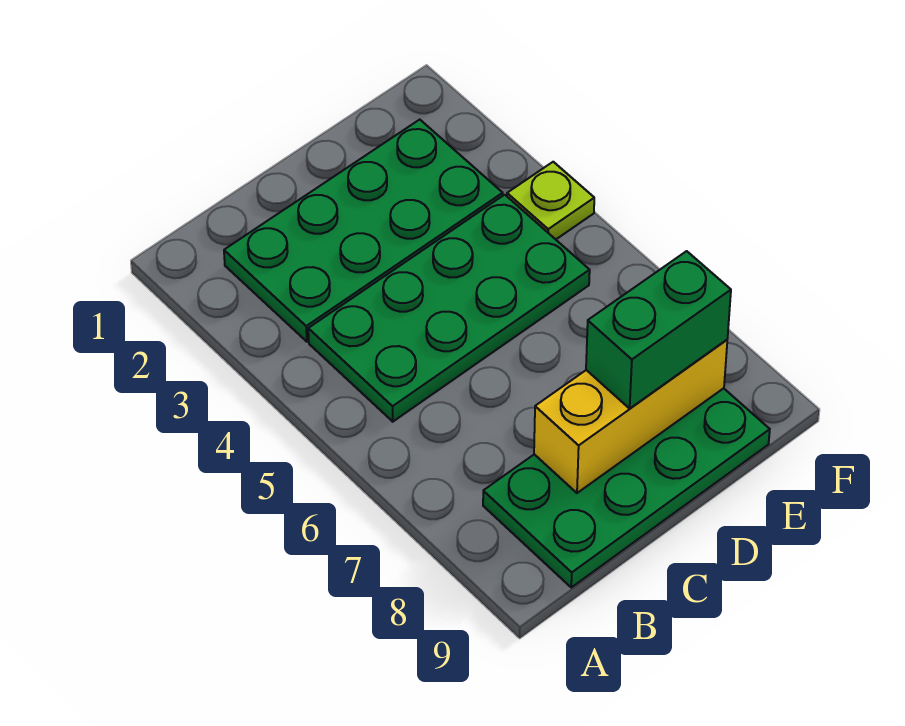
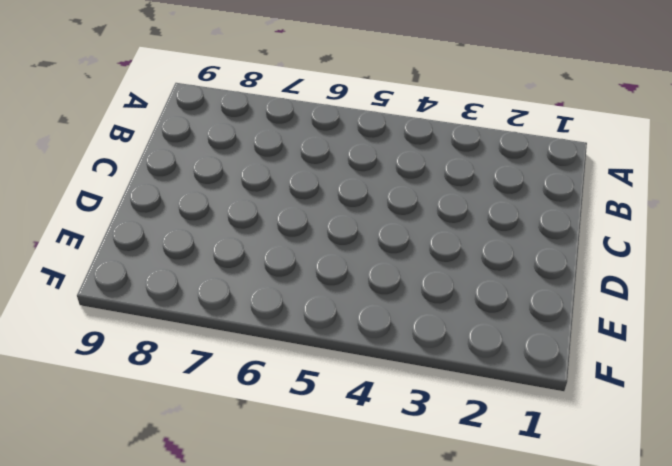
none -> green plate B2:E3 level 1
none -> green plate B4:E5 level 1

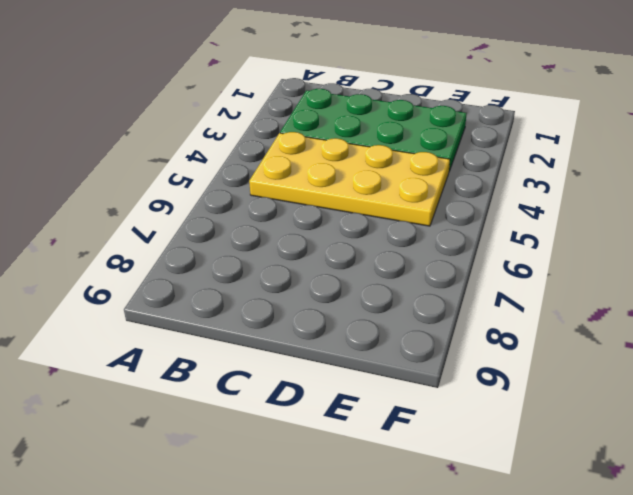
yellow plate B4:E5 level 1 -> green plate B4:E5 level 1
none -> green plate B8:E9 level 1
none -> lime plate F4 level 1

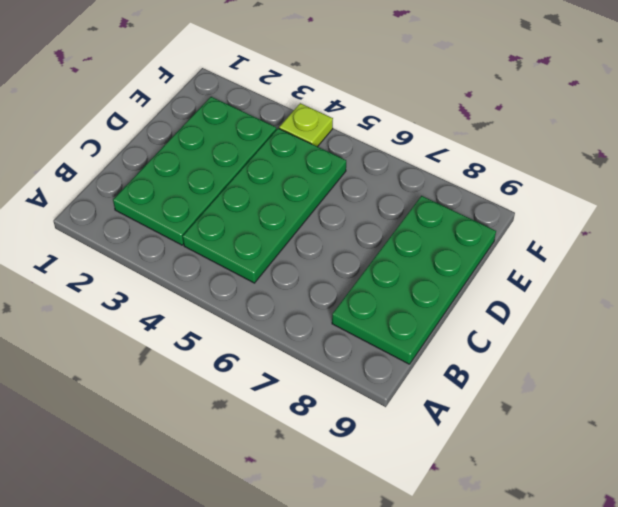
none -> yellow brick C8:E8 level 2
none -> green brick D8:E8 level 3

